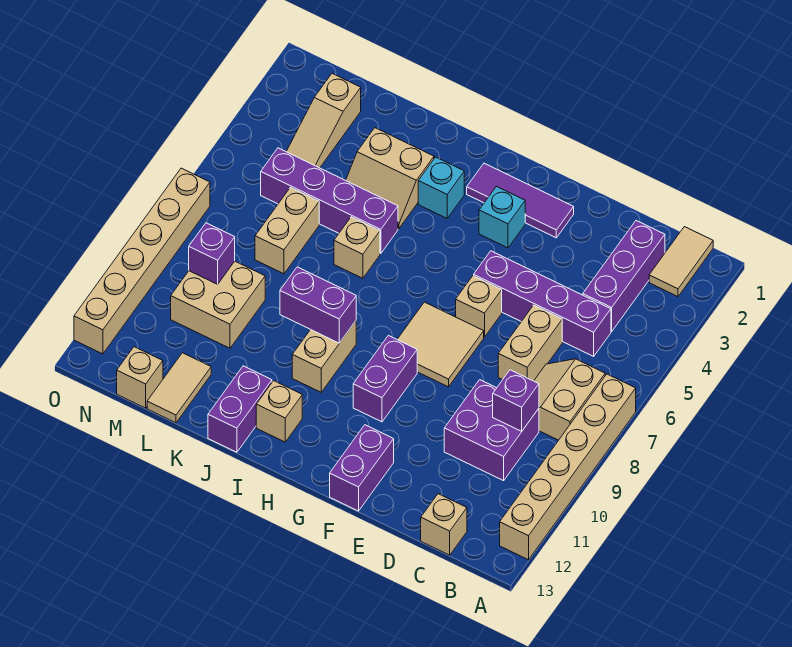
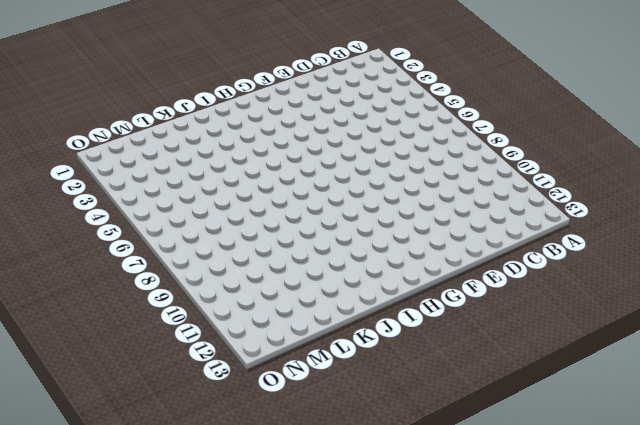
none -> tan brick A7:A12 level 1
none -> tan tile B1:B2 level 1
none -> tan slope B7:C8 level 1 top B
none -> purple brick C2:C4 level 1

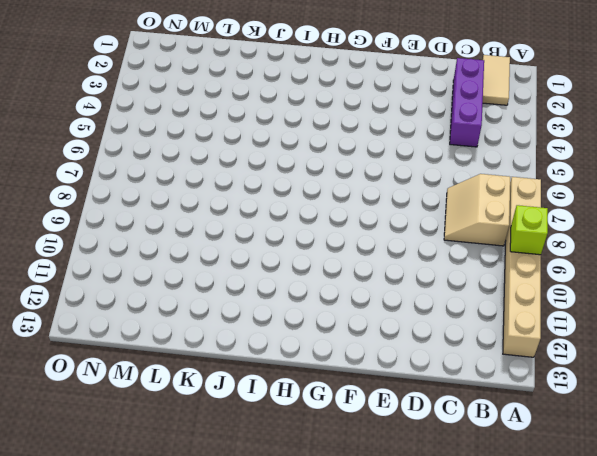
lime brick A9 level 2 -> none
none -> purple brick C5:F5 level 1
none -> purple brick C9:D10 level 1
none -> tan brick C13 level 1
none -> tan brick D6:D7 level 1

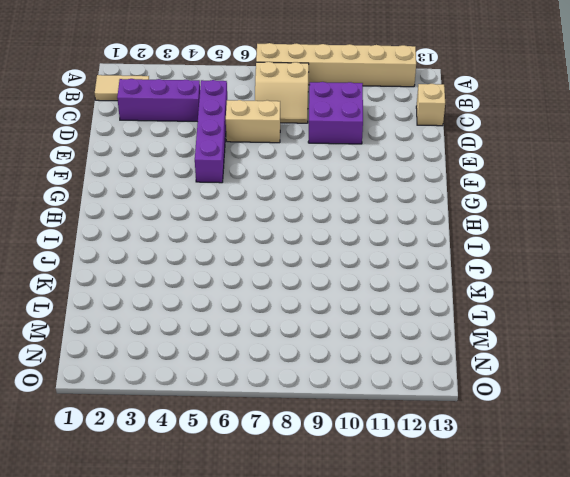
none -> purple tile F2:H2 level 1
none -> tan brick F6 level 1
none -> tan tile F7:G8 level 1
none -> purple brick F12:F13 level 1

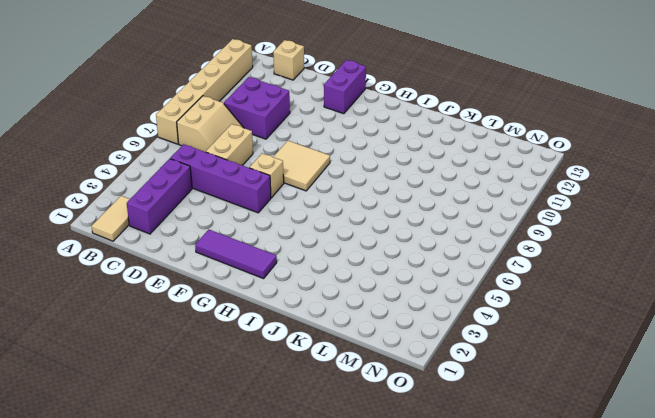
none -> cyan brick G3 level 1
none -> purple brick G9:G10 level 1
none -> cyan brick I3 level 1
none -> tan brick I9:I10 level 1

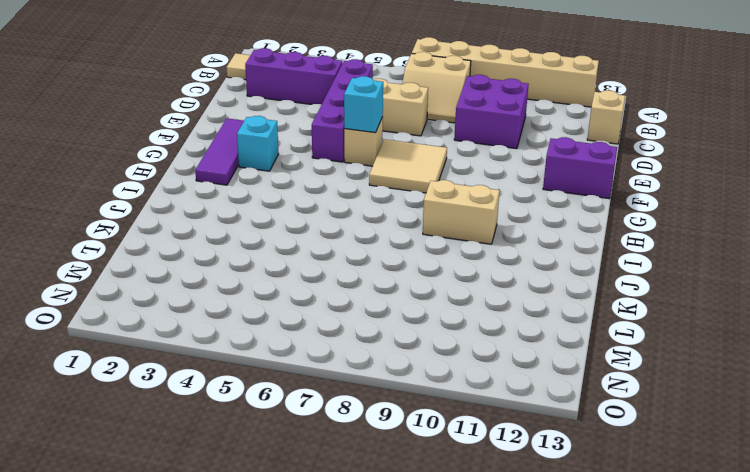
cyan brick F6 level 2 -> cyan brick I3 level 1
none -> purple brick G9:G10 level 1
none -> tan brick I12 level 1
none -> tan slope J3:K4 level 1 top 3
none -> purple brick J5:M5 level 1

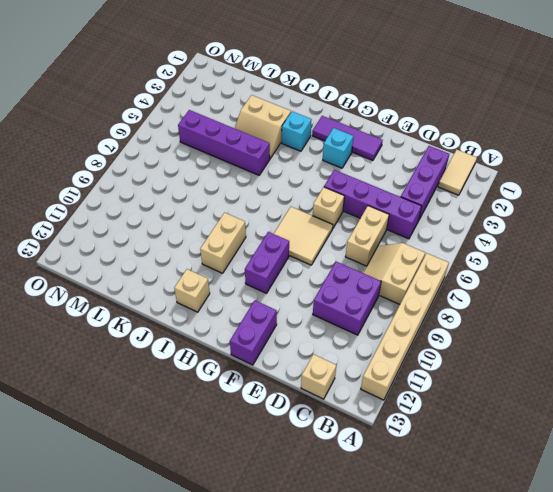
none -> tan brick J6 level 1
none -> purple brick J12:J13 level 1
none -> tan brick L6:L7 level 1
none -> tan brick L9:M10 level 1

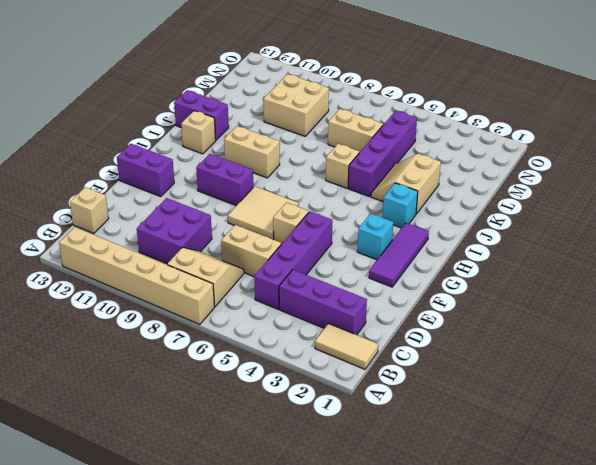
none -> tan tile L12:L13 level 1
none -> tan slope M2:M4 level 1 top 2
none -> tan brick M13 level 1
none -> tan brick O7:O12 level 1

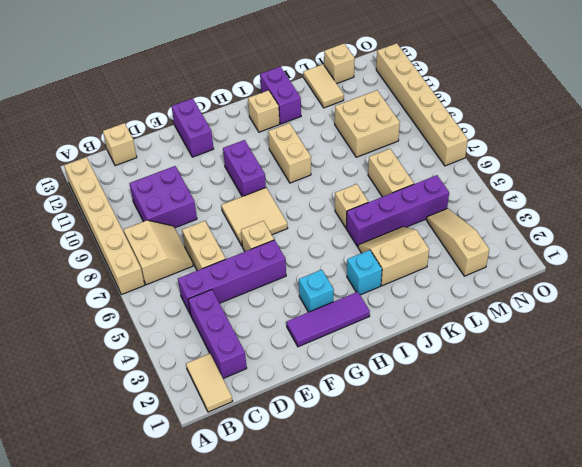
none -> purple brick C9 level 2
none -> purple brick I9:J9 level 2
none -> purple brick M9 level 2

